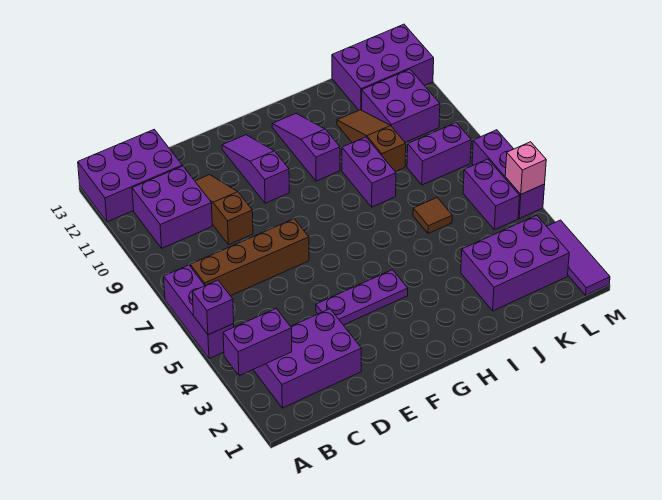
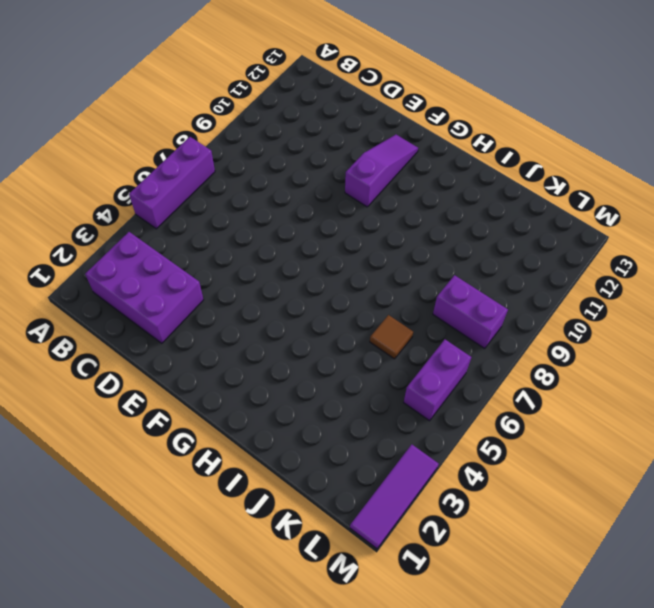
none -> purple brick A12:C13 level 1
none -> brown brick B7:E7 level 1
none -> purple brick B10:C11 level 1

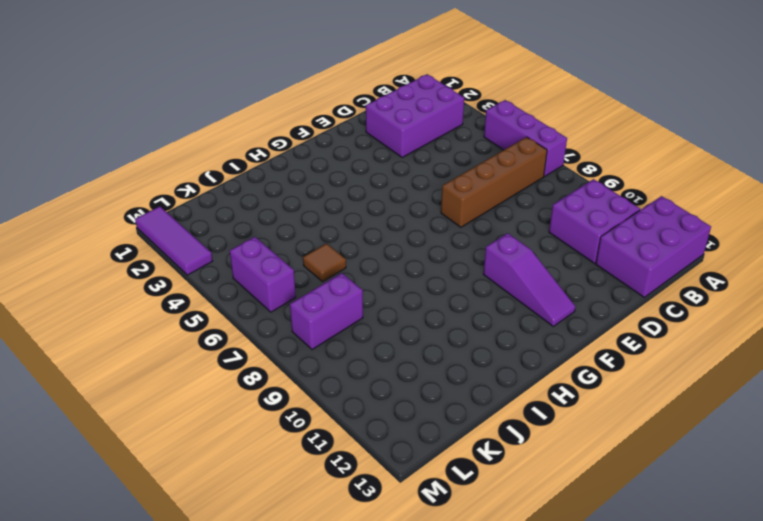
none -> brown slope D9:D11 level 1 top 9
none -> purple plate E4:G4 level 1
none -> purple slope H10:H12 level 1 top 10

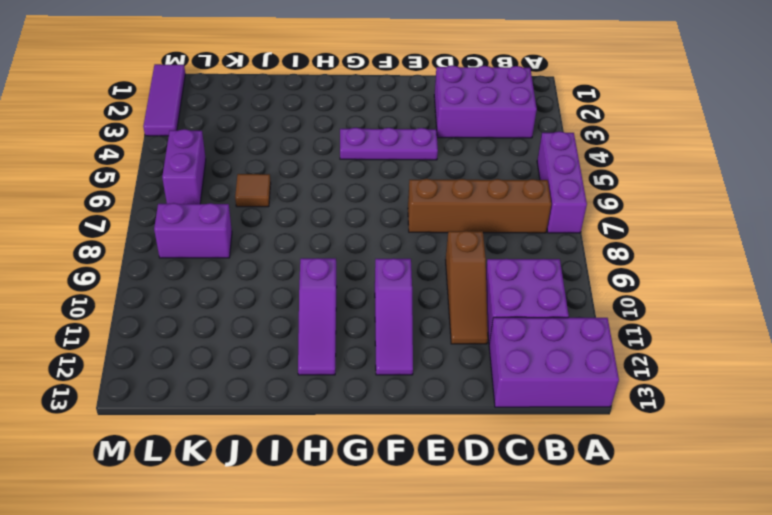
none -> purple brick I8:I9 level 1
none -> purple brick J2:L3 level 1
none -> brown slope J9:J11 level 1 top 9

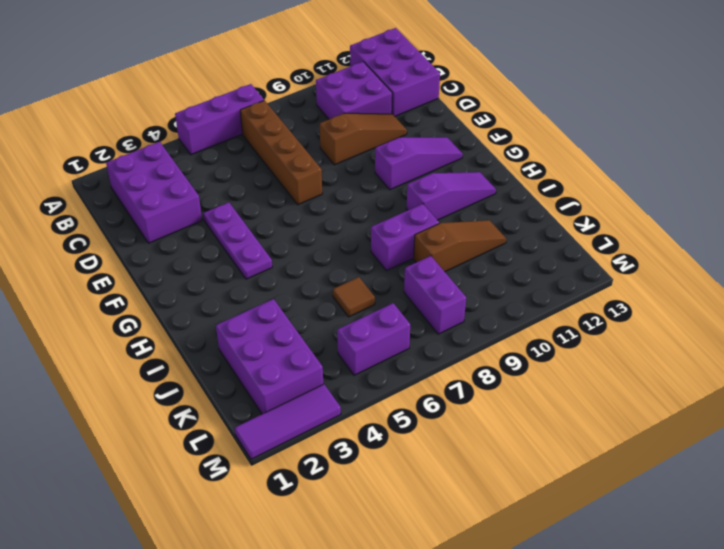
none -> purple brick K10:L11 level 1
none -> purple brick K12:M13 level 1
none -> purple brick M5:M7 level 1

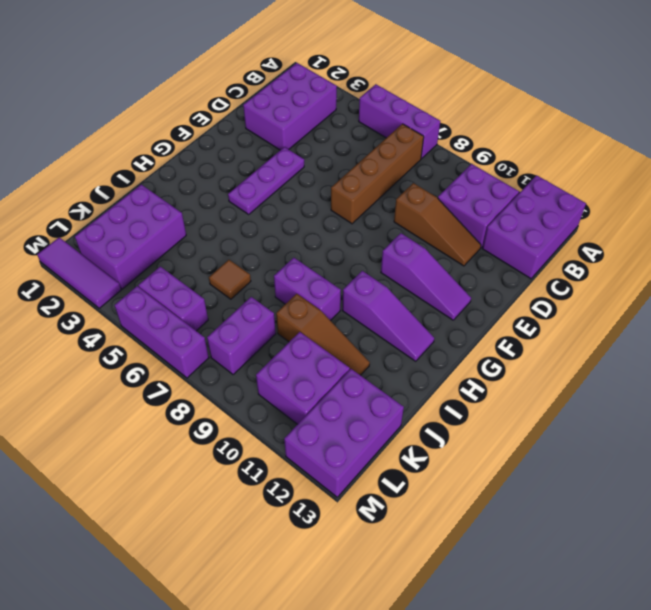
none -> purple brick A3:B3 level 2
none -> purple brick A5 level 2
none -> pink brick M5 level 2

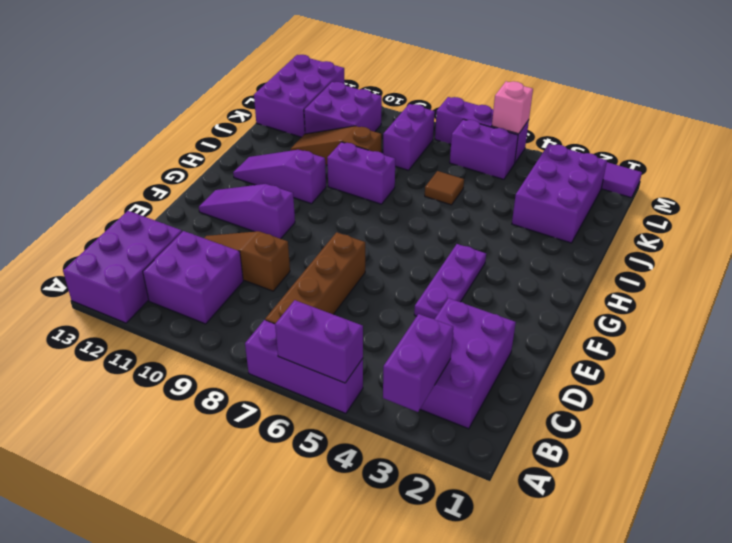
purple brick A5:A6 level 2 -> purple brick A5 level 2

